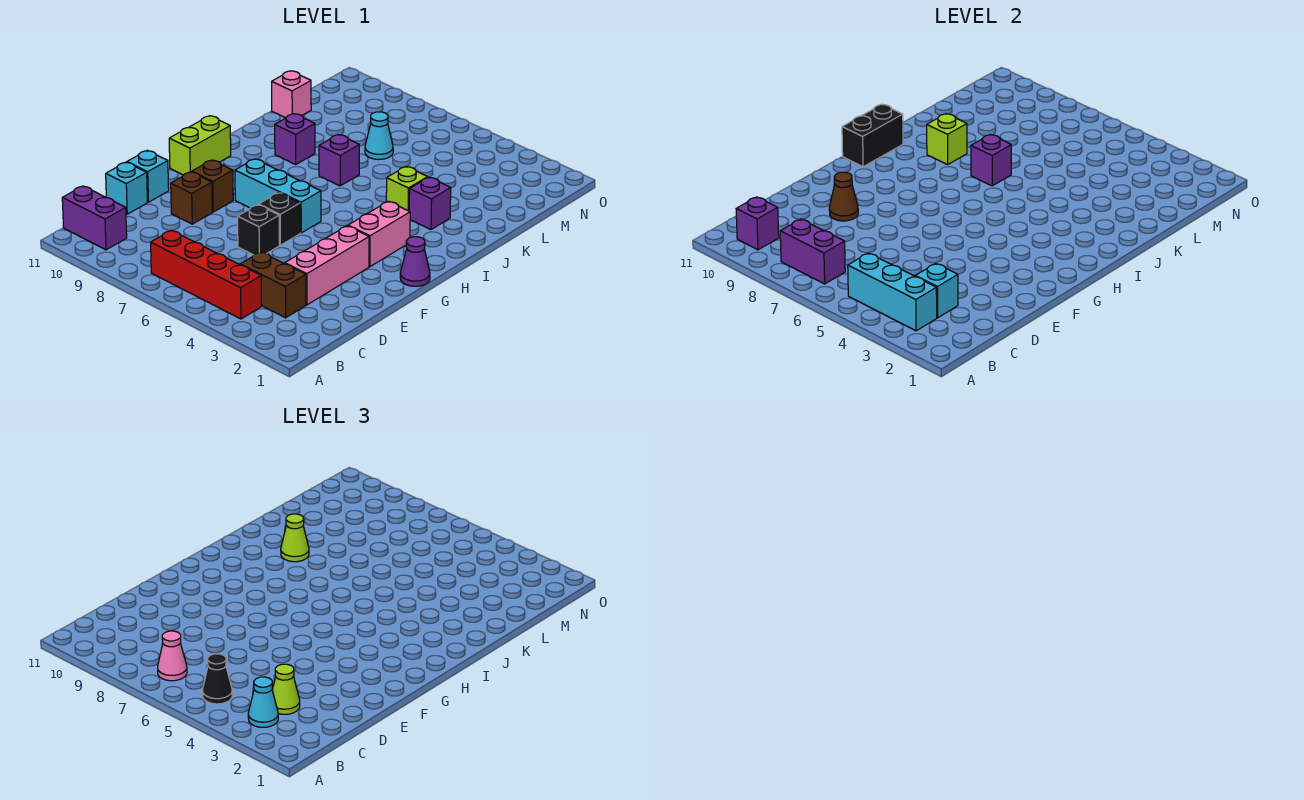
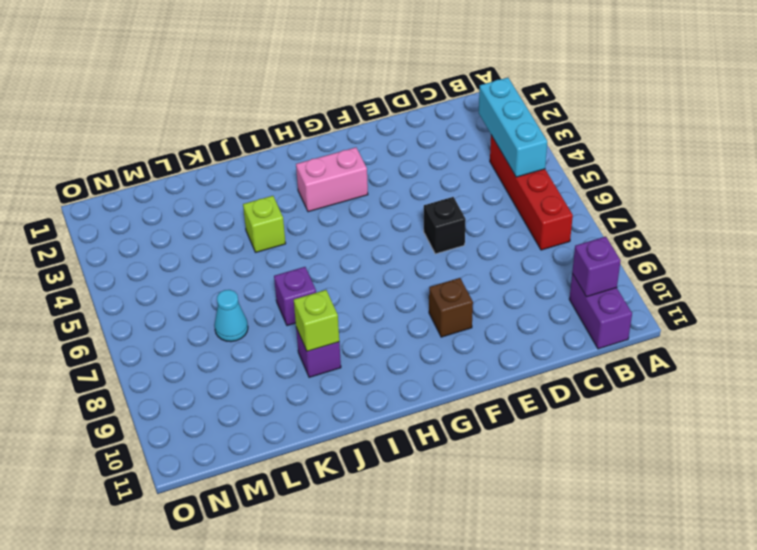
none -> brown brick C3:C4 level 1
none -> pink brick D3:F3 level 1
none -> cyan brick D11 level 1
none -> brown brick E9 level 1

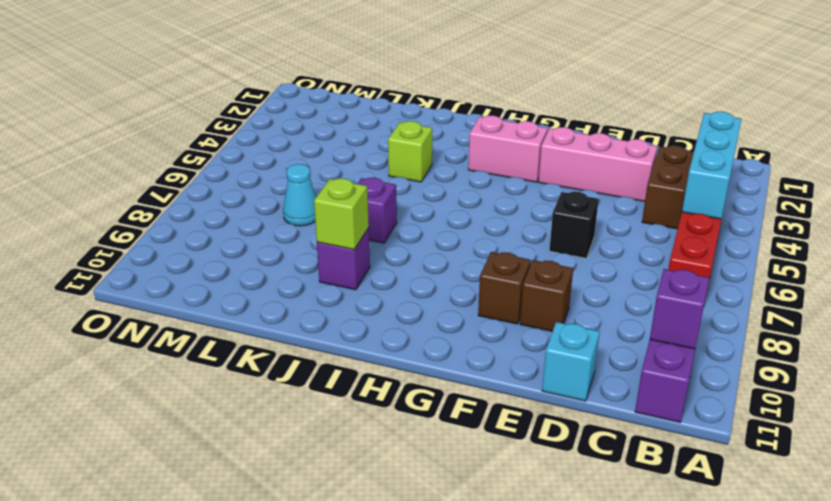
none -> cyan brick E11 level 1
none -> black brick F6 level 1
none -> purple cone G1 level 1
none -> cyan brick G6:G8 level 1

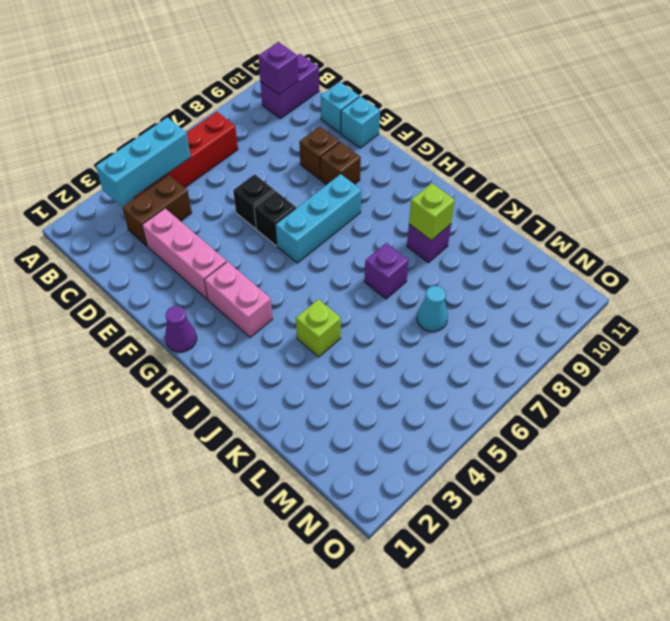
none -> lime brick G11:H11 level 1
none -> purple brick J3 level 1
none -> pink brick L11 level 1
none -> purple brick B7:B8 level 2

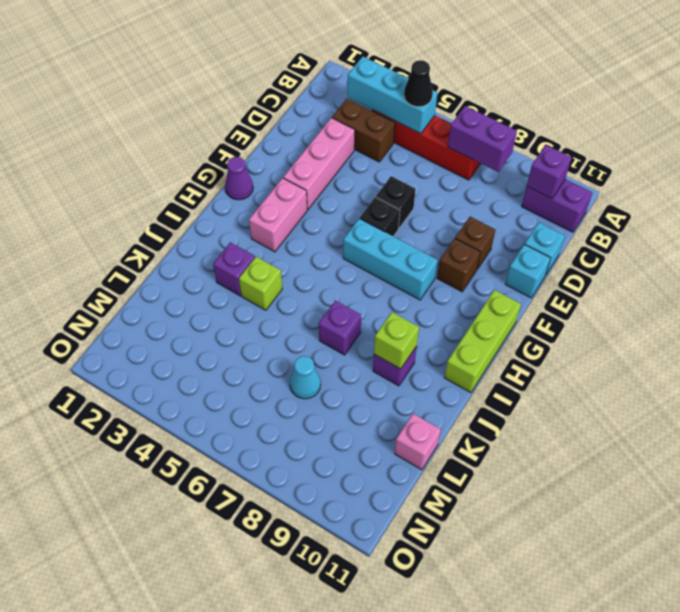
lime brick G11:I11 level 1 -> lime brick G11:H11 level 1
none -> cyan brick C3 level 2
none -> brown cone E9 level 2
none -> black brick H11:I11 level 2
none -> purple brick J7 level 2

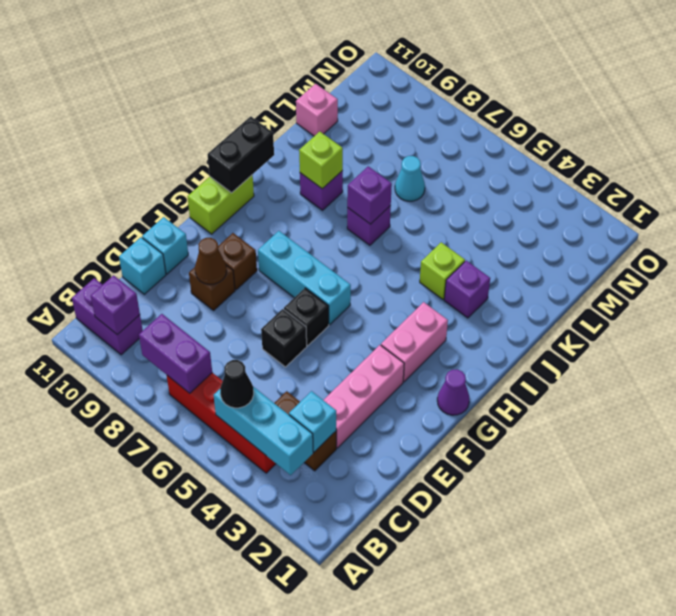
none -> cyan cone B3 level 3
none -> pink cone B7 level 3
none -> lime cone C3 level 3
none -> lime cone J9 level 3

